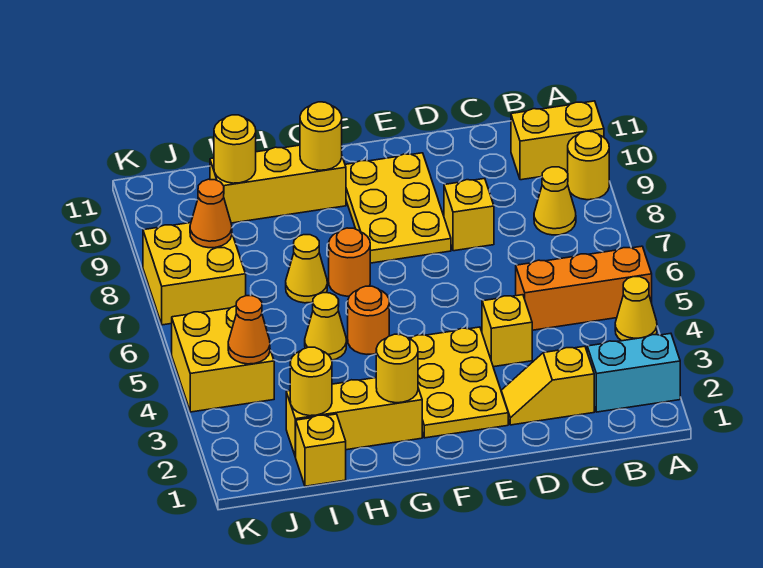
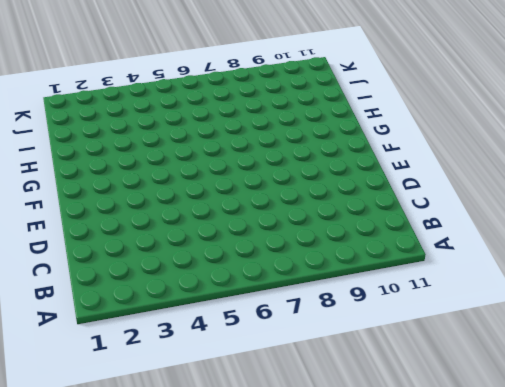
none -> cyan brick A2:B2 level 1
none -> yellow cone A4 level 1
none -> orange brick A5:C5 level 1

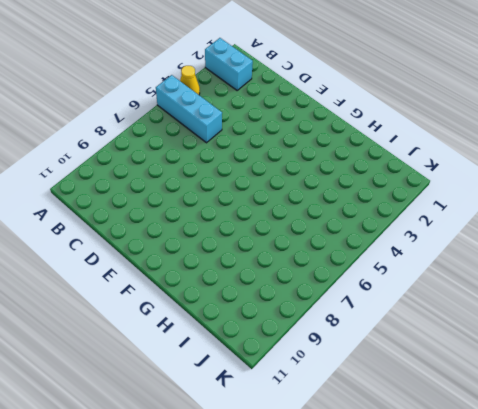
cyan brick A5:C5 level 1 -> orange brick A5:C5 level 1
none -> yellow round brick A9 level 1
none -> yellow brick A10:B10 level 1
none -> yellow cone B8 level 1

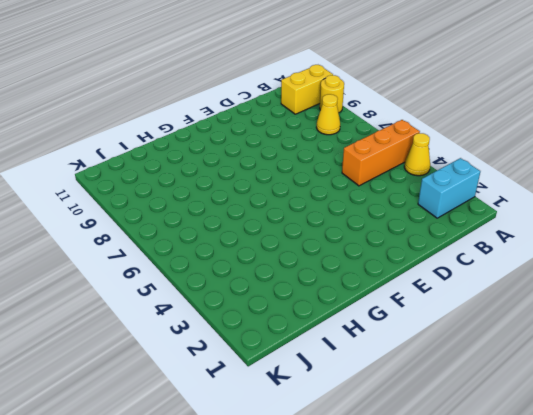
none -> yellow slope C2:D2 level 1 top C
none -> yellow brick D4 level 1
none -> yellow brick D8 level 1

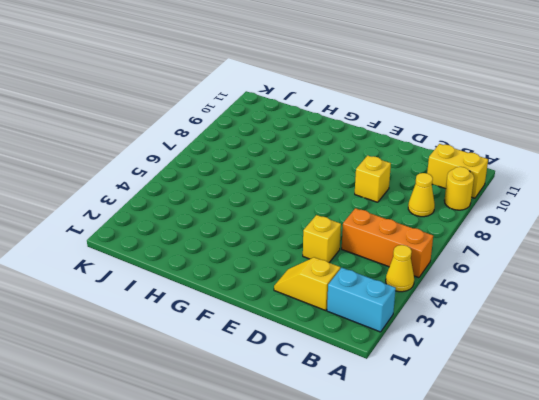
none -> yellow plate E2:F4 level 1
none -> yellow plate E8:F10 level 1
none -> yellow brick G2:I2 level 1

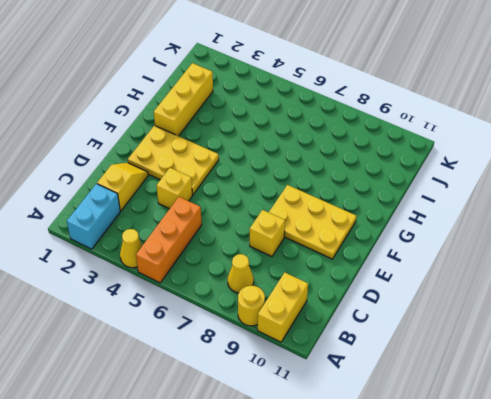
none -> orange round brick G5 level 1
none -> orange round brick G7 level 1
none -> yellow brick G10:I10 level 1

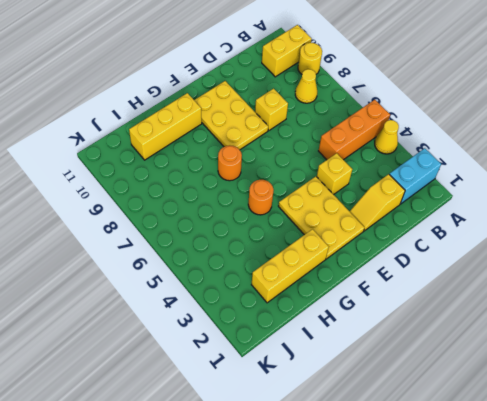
none -> yellow cone H5 level 1
none -> yellow cone H7 level 1
none -> yellow brick I1 level 1

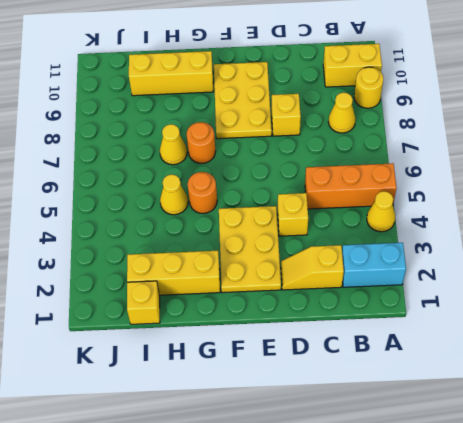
none -> yellow brick J4:K5 level 1
none -> yellow brick J7:K8 level 1
none -> yellow round brick G2 level 2

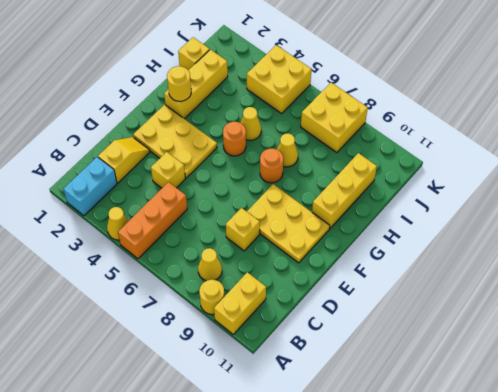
none -> yellow round brick G10 level 2
none -> yellow round brick I2 level 2
none -> yellow round brick I10 level 2

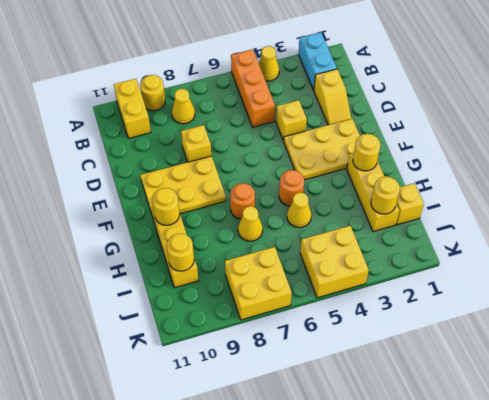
none -> orange cone J4 level 2
none -> orange cone J8 level 2

